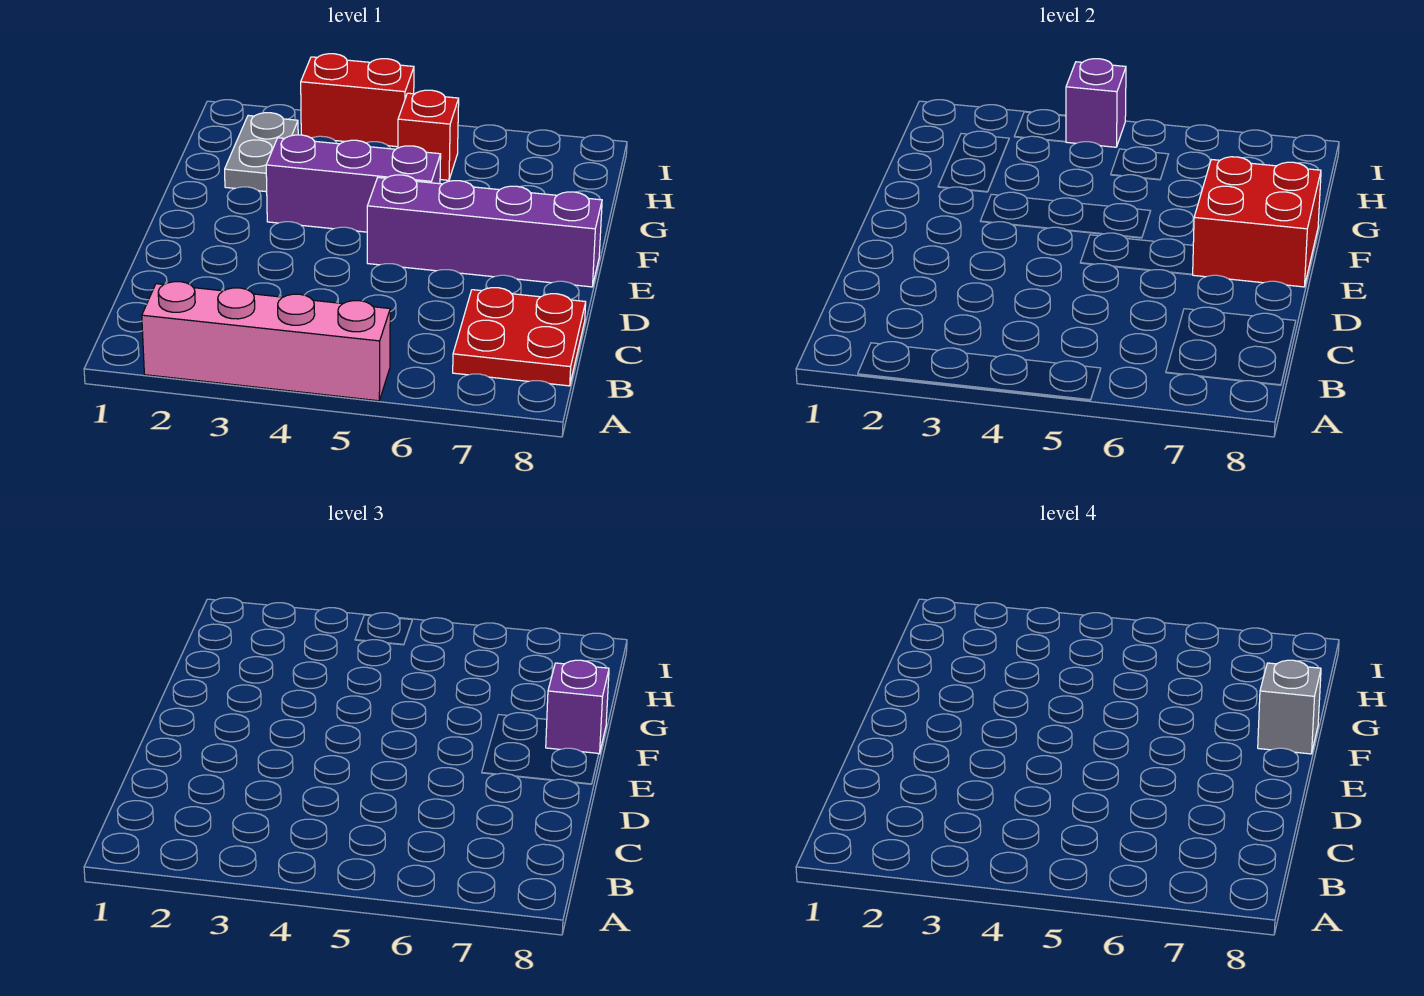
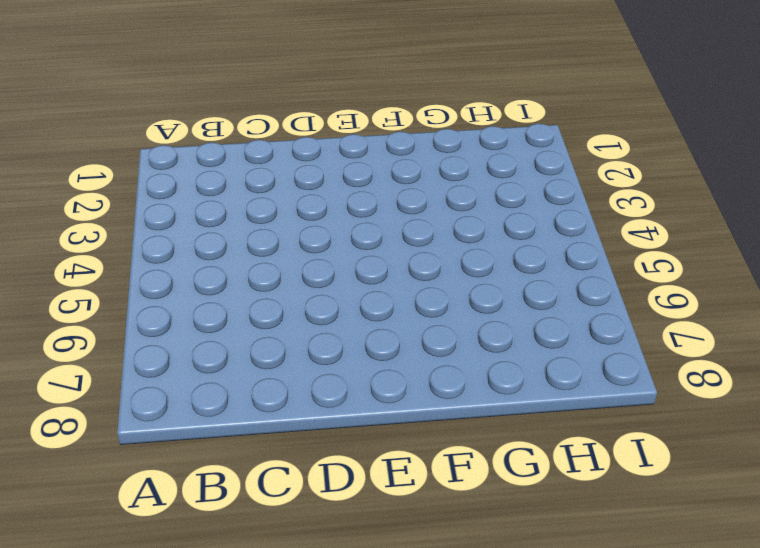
none -> pink brick A2:A5 level 1
none -> red plate B7:C8 level 1

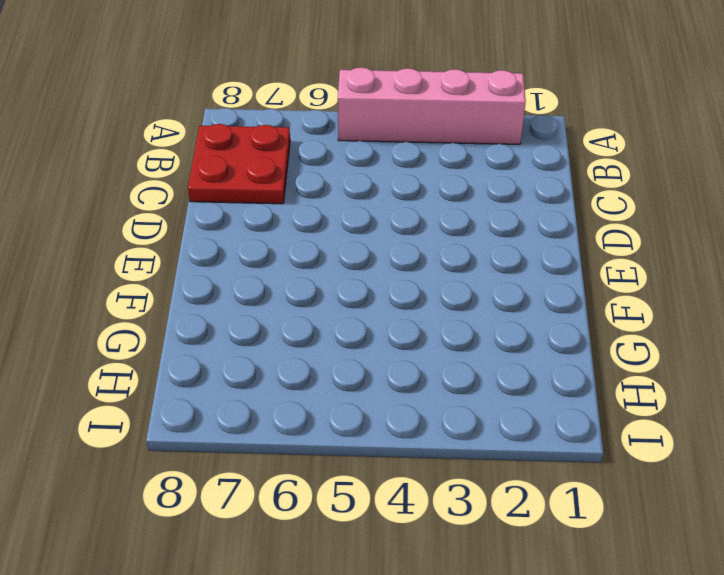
none -> purple brick E5:E8 level 1
none -> purple brick F3:F5 level 1

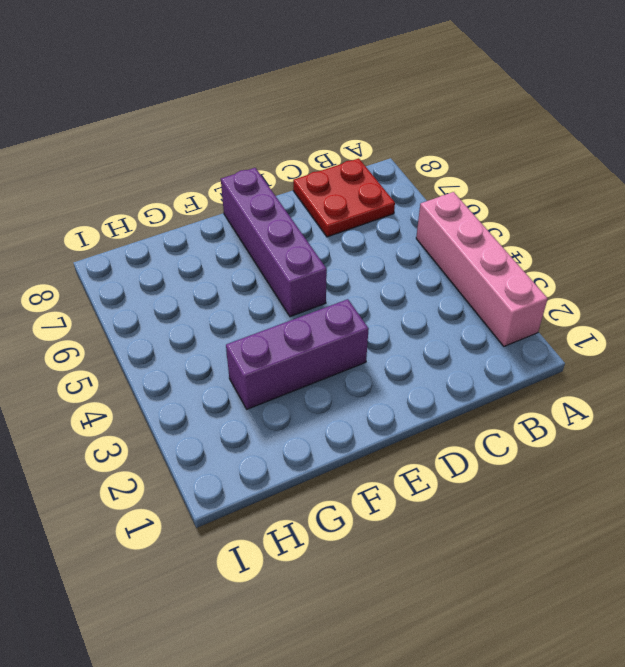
purple brick E3:G3 level 1 -> purple brick F3:F5 level 1
none -> grey plate G2:H2 level 1
none -> red brick H5 level 1

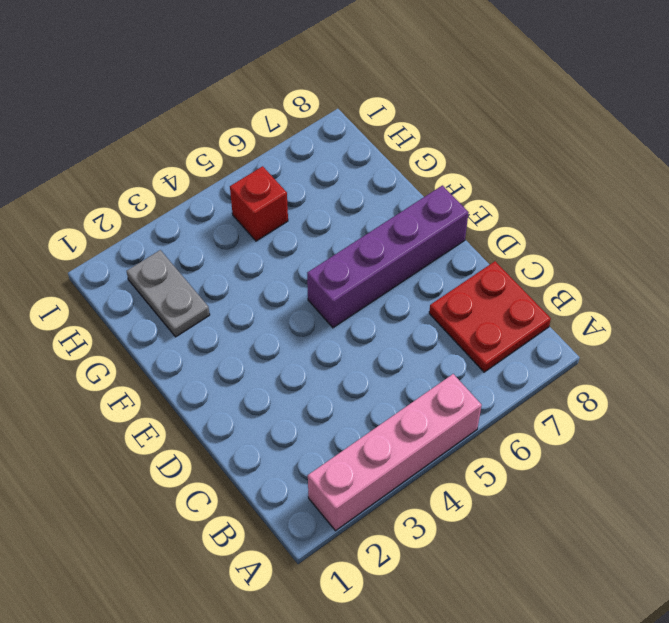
none -> purple brick F3:F5 level 1
none -> red brick I3:I4 level 1

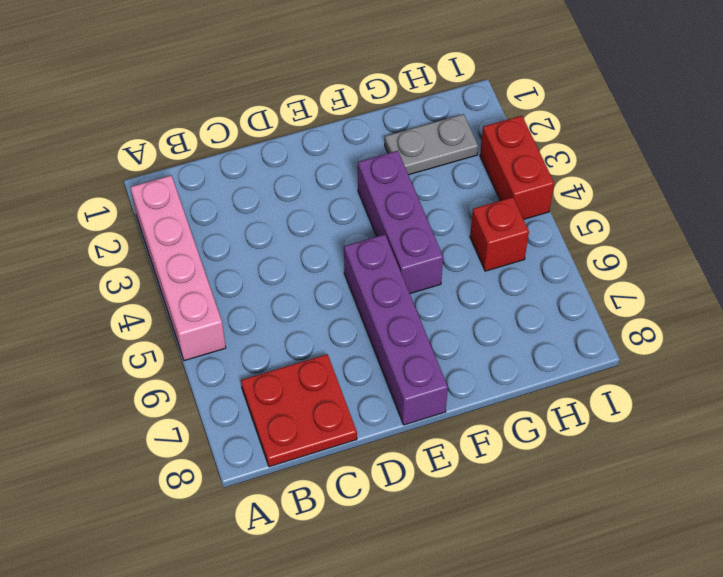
none -> red brick E7:F8 level 2
none -> purple brick I4 level 2

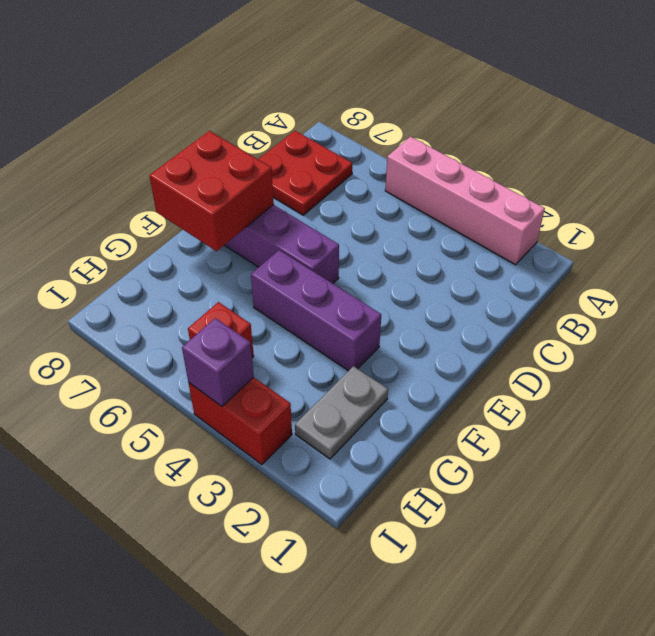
none -> purple brick F8 level 3
none -> grey brick F8 level 4

